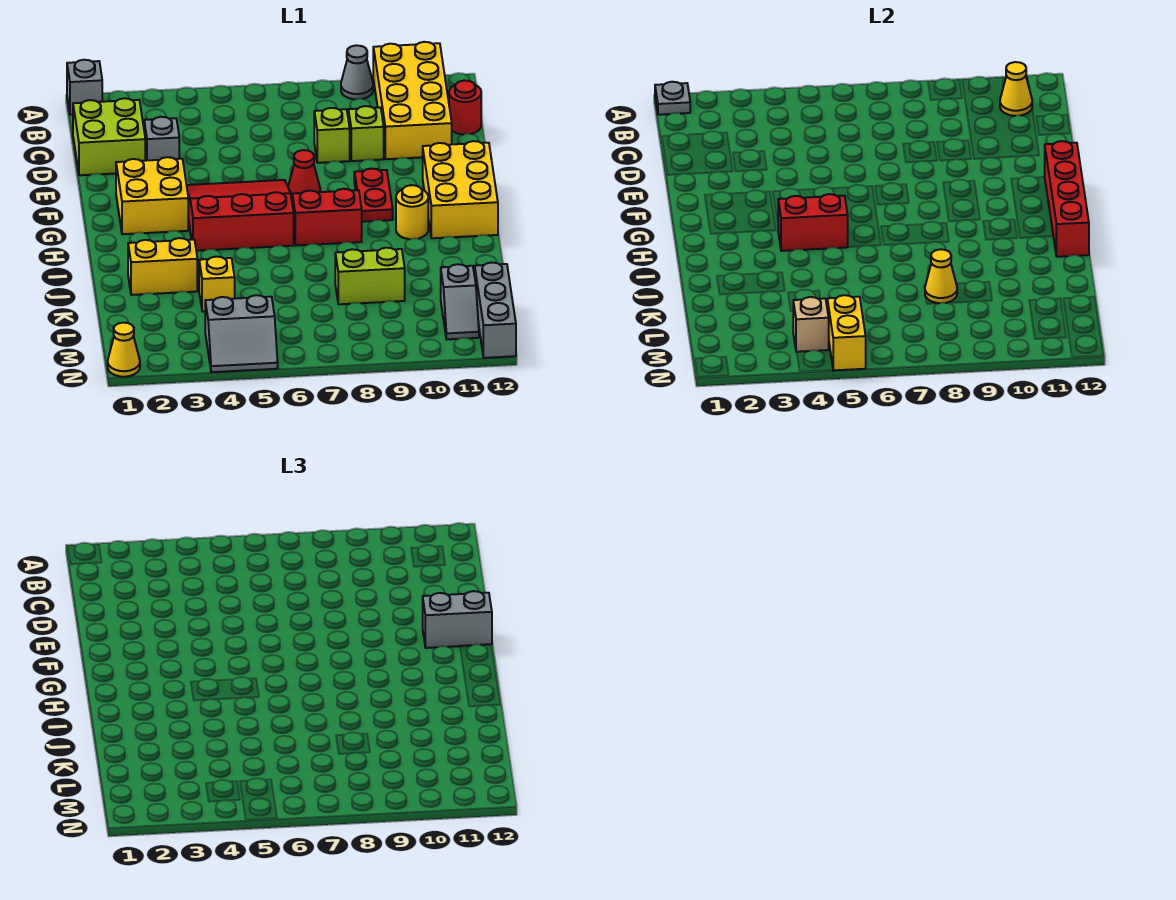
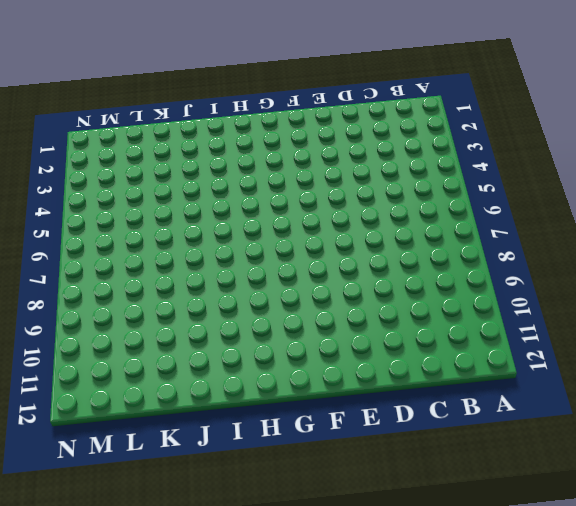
none -> grey brick A1 level 1
none -> grey cone A9 level 1
none -> yellow brick A10:D11 level 1
none -> lime brick C1:D2 level 1

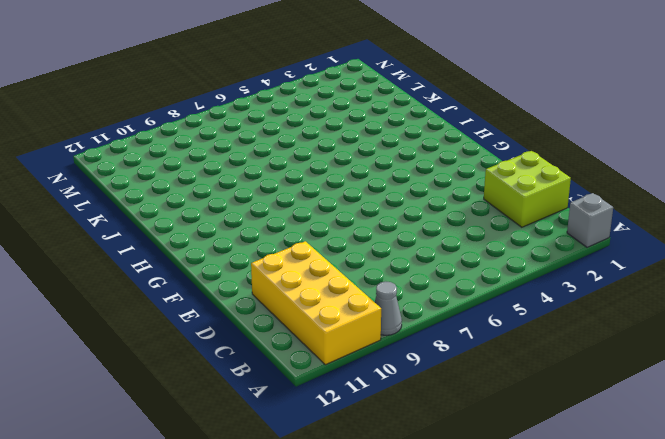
none -> red round brick C12 level 1
none -> grey brick D3 level 1
none -> lime brick D8 level 1
none -> lime brick D9 level 1

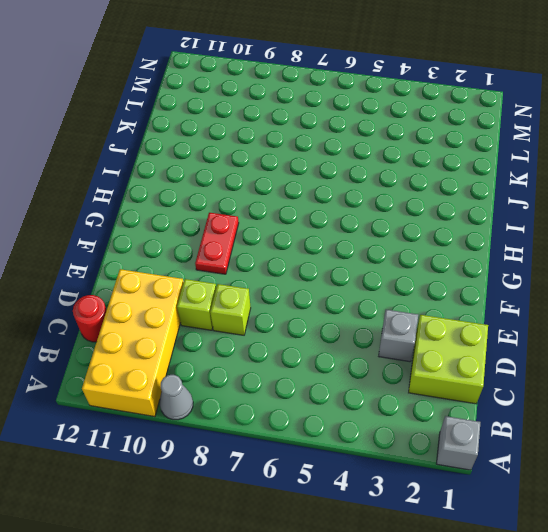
none -> yellow brick F2:G3 level 1
none -> red slope F4:H6 level 1 top H
none -> red cone F7 level 1
none -> yellow brick F11:H12 level 1

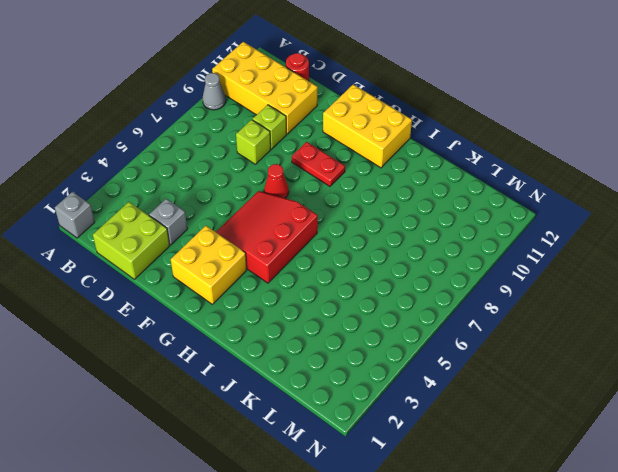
none -> red brick H7:H8 level 1
none -> yellow round brick H10 level 1
none -> yellow brick J2:J3 level 1
none -> yellow brick K4 level 1

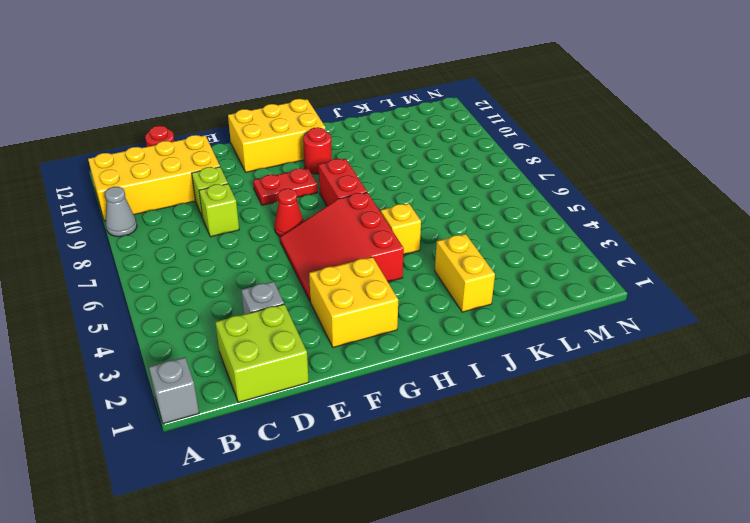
red round brick H10 level 1 -> yellow round brick H10 level 1
yellow brick I5 level 1 -> yellow brick K4 level 1
none -> lime brick K8:K9 level 1
none -> grey slope L11:M11 level 1 top L
none -> grey brick L12:N12 level 1
none -> grey slope M4:N5 level 1 top M

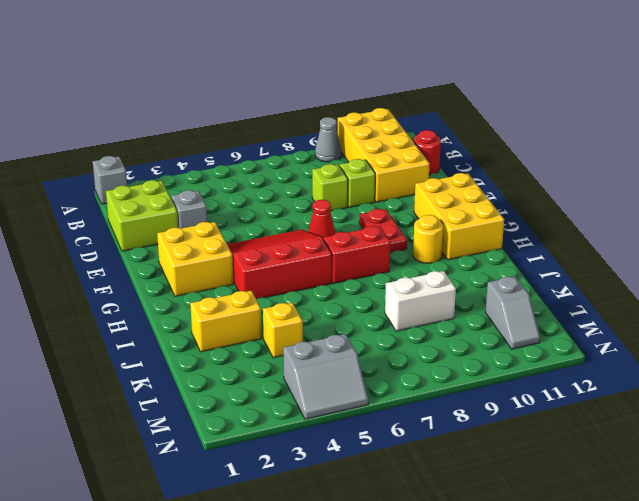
white brick K8:K9 level 1 -> lime brick K8:K9 level 1
none -> grey brick L12:N12 level 1
none -> yellow cone N1 level 1
none -> grey plate A1 level 2
none -> yellow cone B11 level 2

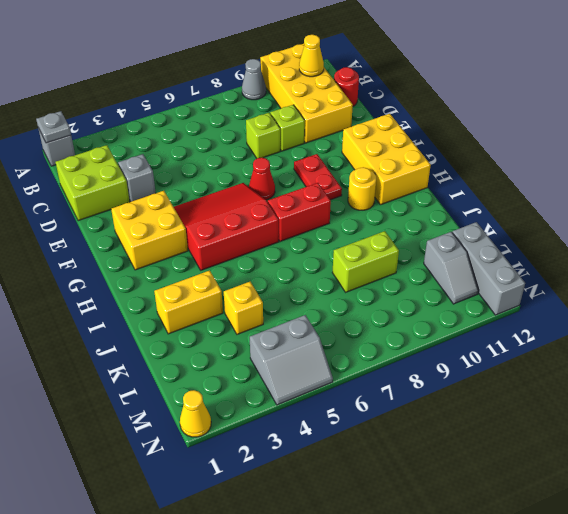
none -> red brick F12:I12 level 2
none -> red brick H4:H5 level 2
none -> yellow cone K8 level 2
none -> tan brick M4 level 2

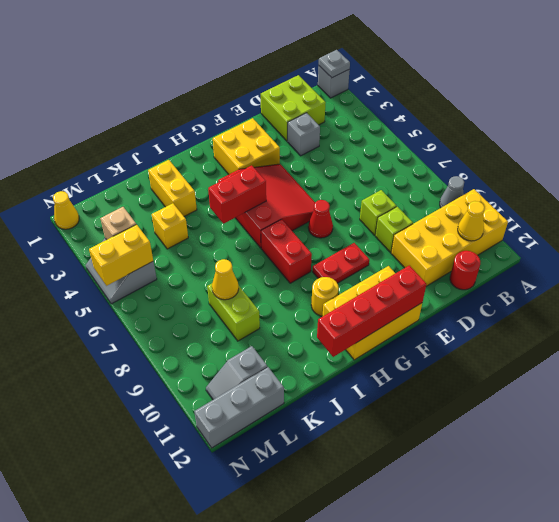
red brick H5:I5 level 2 -> red brick H4:H5 level 2
none -> grey brick F11:F12 level 3

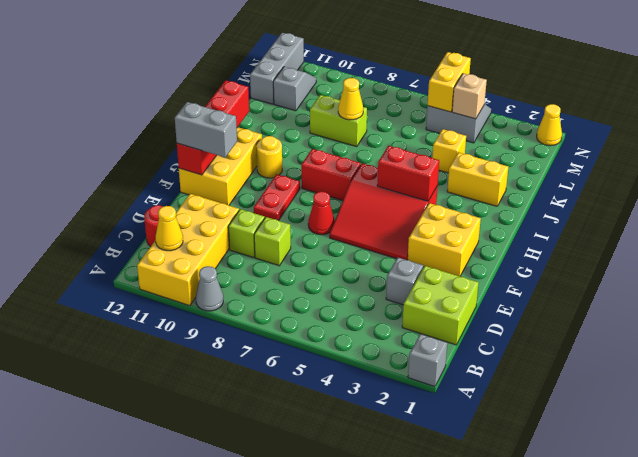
none -> grey plate A1 level 2

